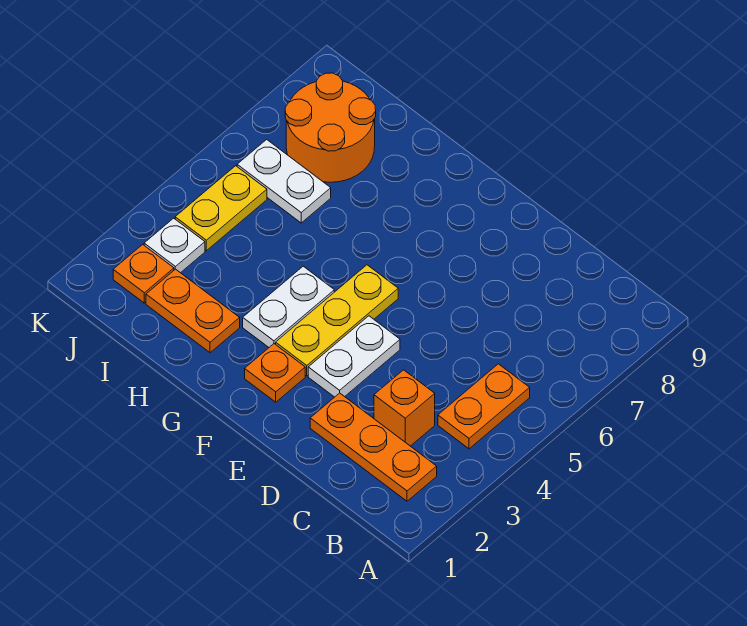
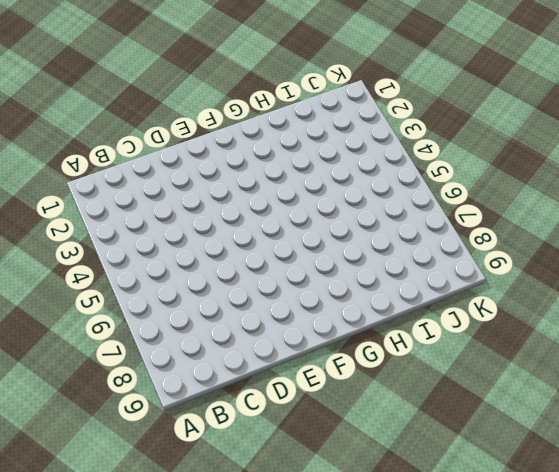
none -> orange plate B2:D2 level 1
none -> orange plate B4:B5 level 1
none -> orange brick C3 level 1

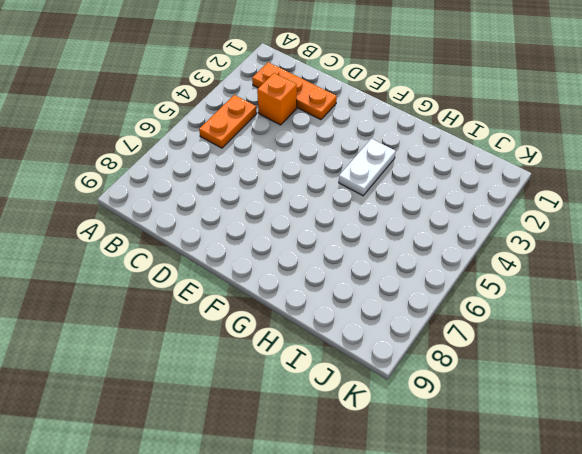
none -> white plate E3:E4 level 1
none -> orange plate F2 level 1
none -> yellow plate F3:F5 level 1

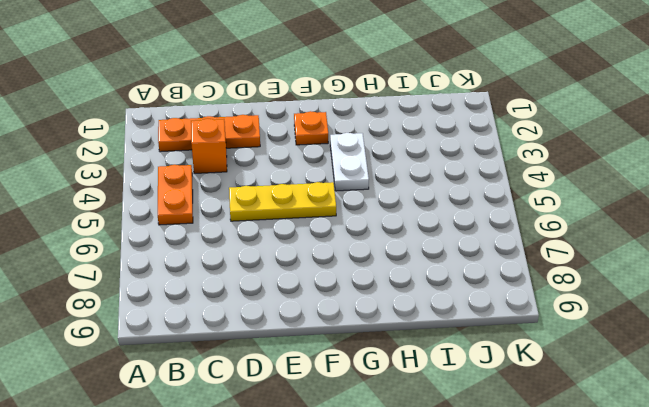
yellow plate D5:F5 level 1 -> yellow plate F3:F5 level 1
none -> white plate E3:E4 level 1
none -> orange plate H2:I2 level 1
none -> white plate I6:J6 level 1

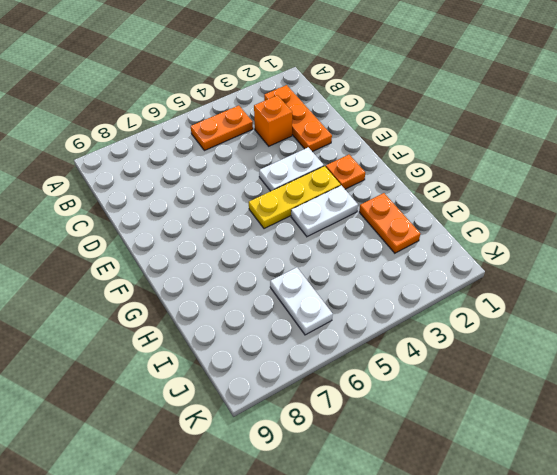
none -> orange round brick I7:J8 level 1
none -> orange plate J2 level 1
none -> white plate J3 level 1

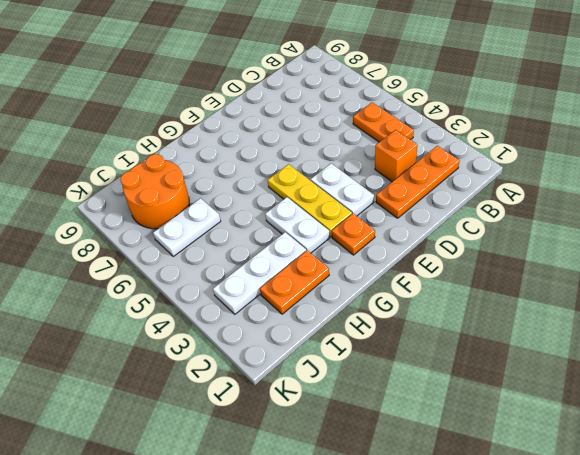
white plate H3:J3 level 1 -> white plate J3 level 1
none -> orange plate J2 level 1
none -> yellow plate J4:J5 level 1

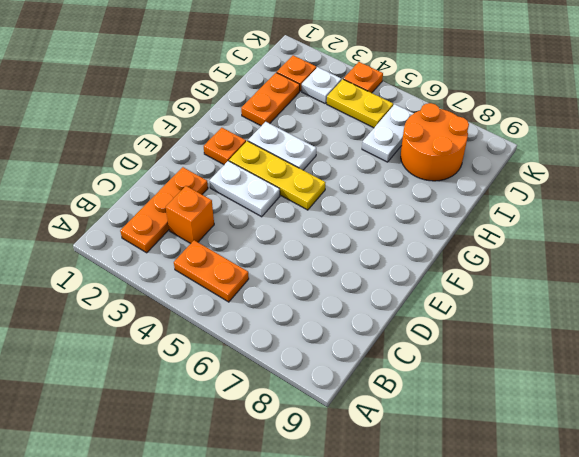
orange plate K4 level 1 -> none

